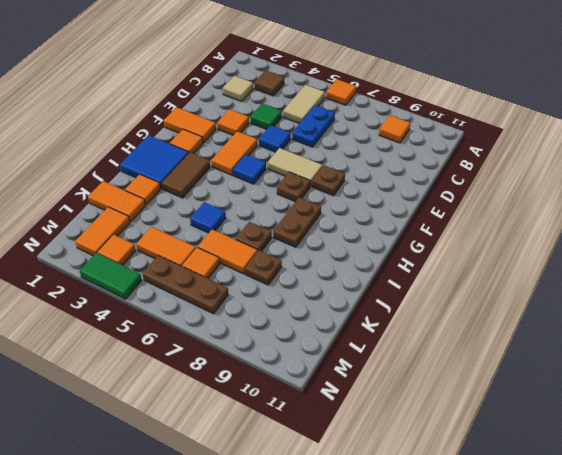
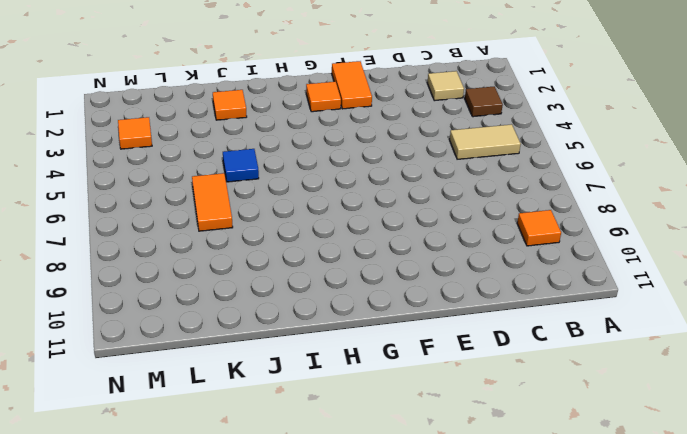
none -> orange tile A6 level 1
none -> blue plate C6:D6 level 1
none -> green tile D4 level 1
none -> orange tile E3 level 1

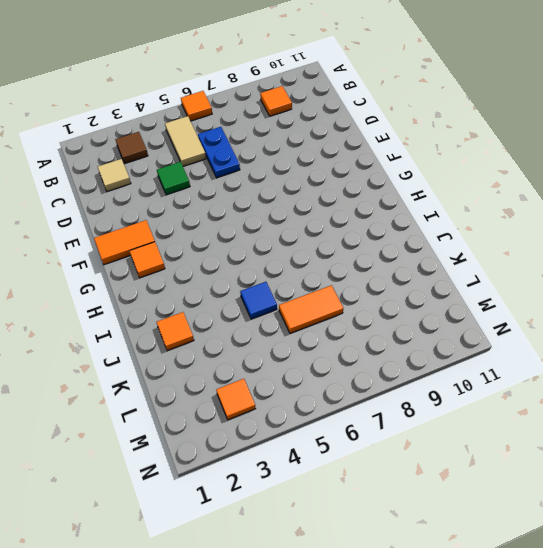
none -> orange tile E3 level 1
none -> blue tile E5 level 1
none -> orange tile F4:G4 level 1
none -> tan tile F6:F7 level 1

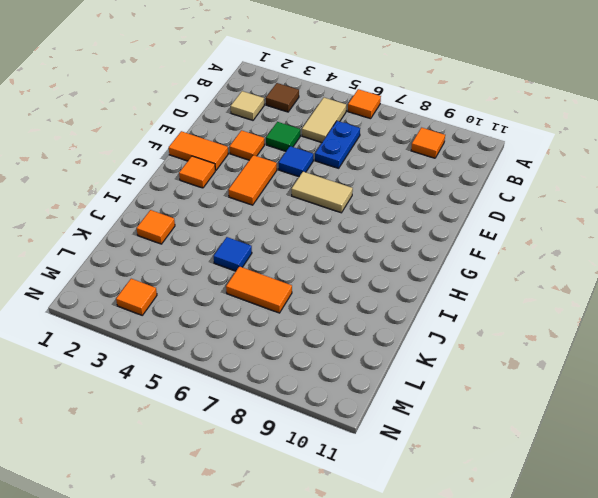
none -> brown plate F8 level 1
none -> blue tile G5 level 1
none -> brown plate G7 level 1
none -> blue tile H1:I2 level 1

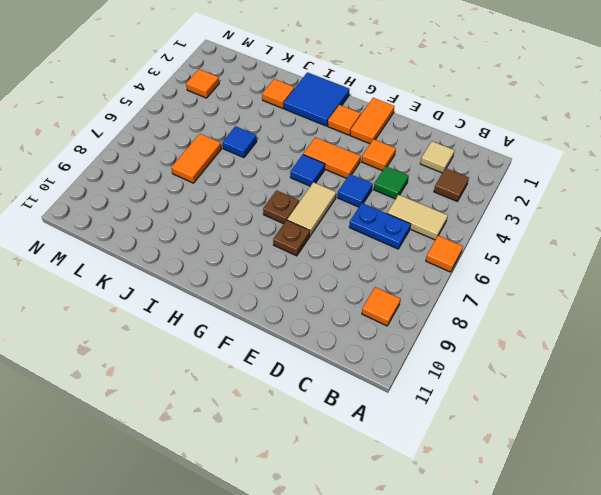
none -> brown tile H3:I3 level 1
none -> brown plate H8:I8 level 1
none -> brown plate J7 level 1
none -> orange tile K1:K2 level 1

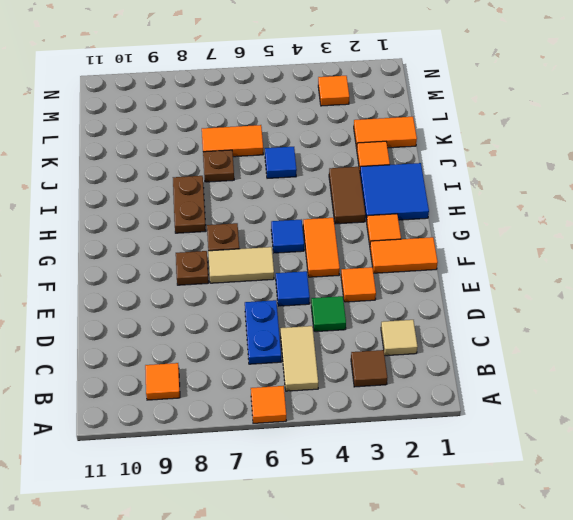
none -> brown plate K8 level 1
none -> orange tile L2:M2 level 1
none -> orange tile L4:L5 level 1
none -> orange tile L6 level 1

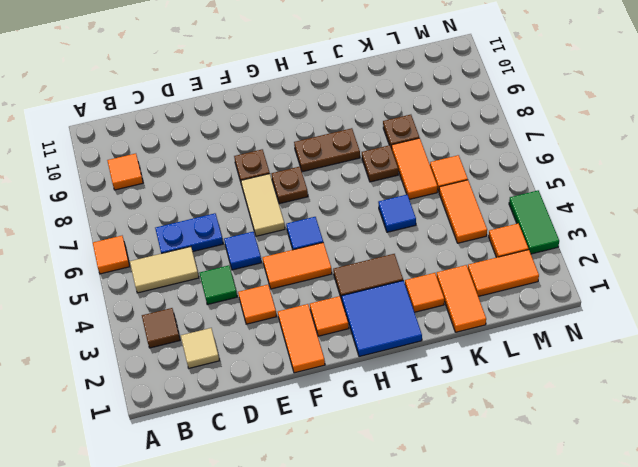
none -> brown plate M5:M7 level 1

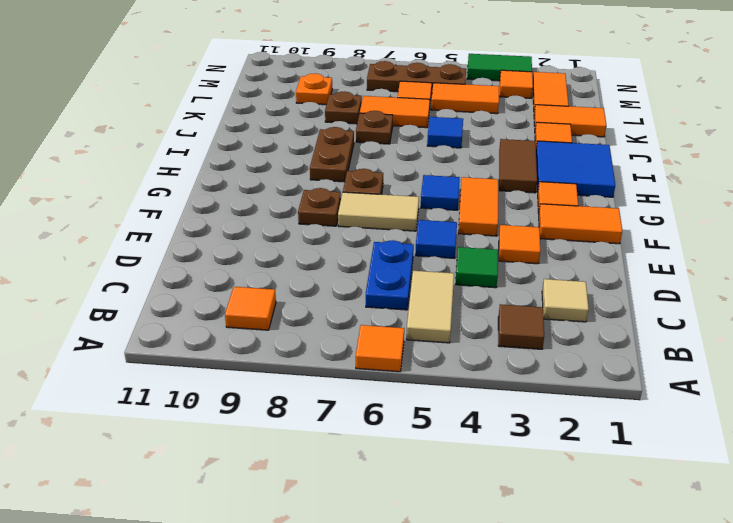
orange plate L9 level 1 -> none

